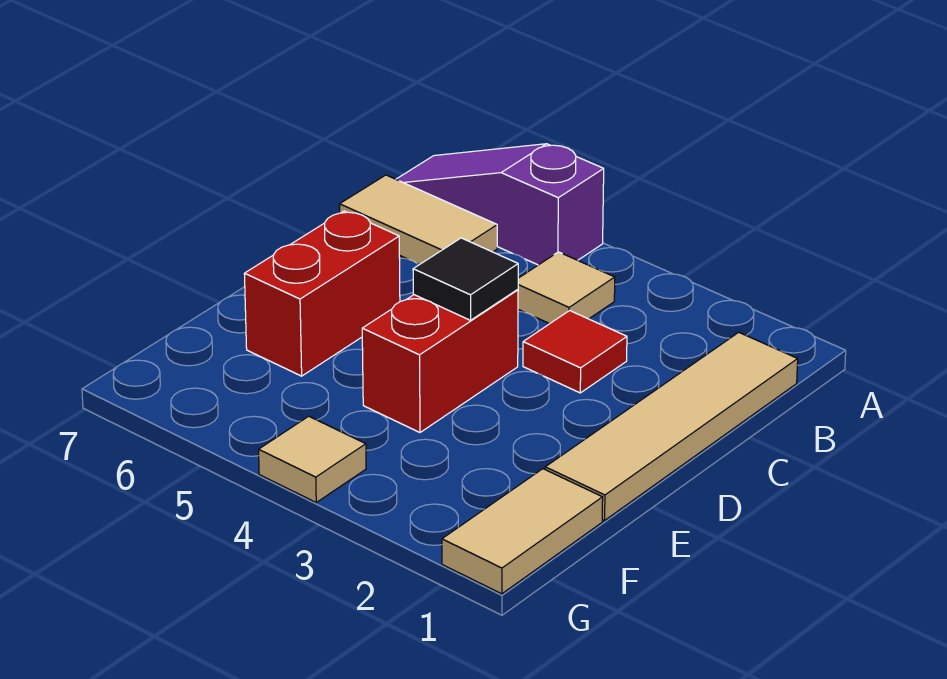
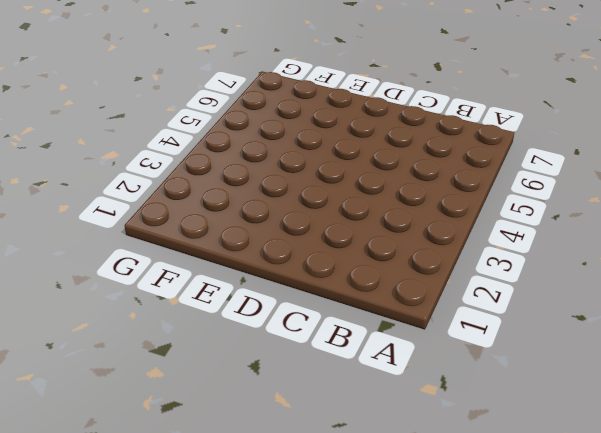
none -> purple slope A5:A7 level 1 top 5
none -> tan tile B1:E1 level 1

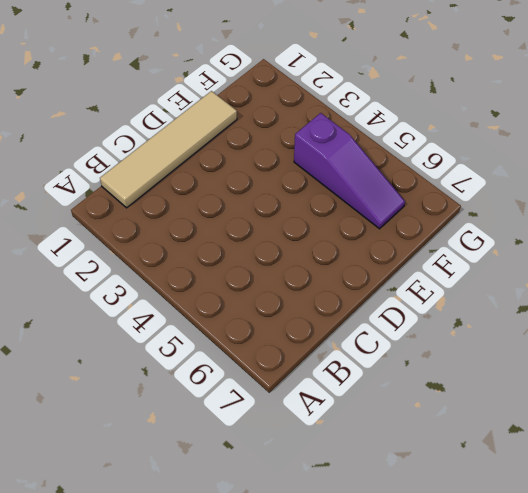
purple slope F4:F6 level 1 top 4 -> purple slope A5:A7 level 1 top 5
none -> tan tile B4 level 1
none -> tan tile B6:B7 level 1

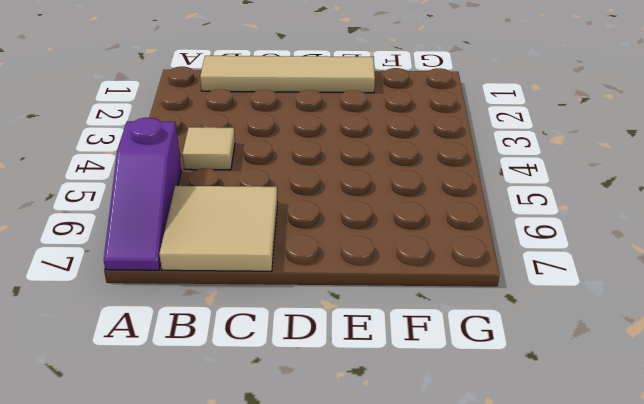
tan tile B6:C7 level 1 -> tan tile B6:B7 level 1
none -> red tile C3 level 1
none -> red brick D4:E4 level 1

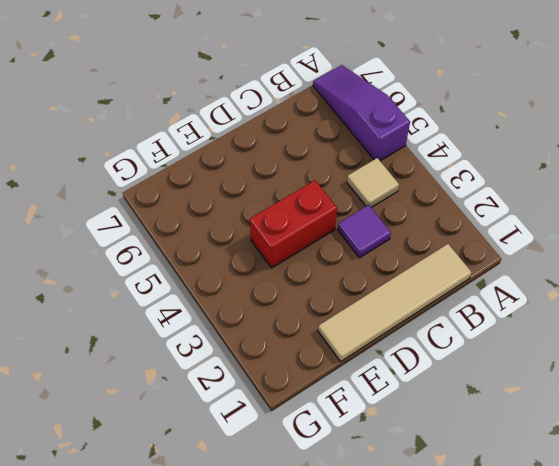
purple tile C3 level 1 -> red tile C3 level 1
none -> tan tile B6:B7 level 1
none -> red brick D6:E6 level 1

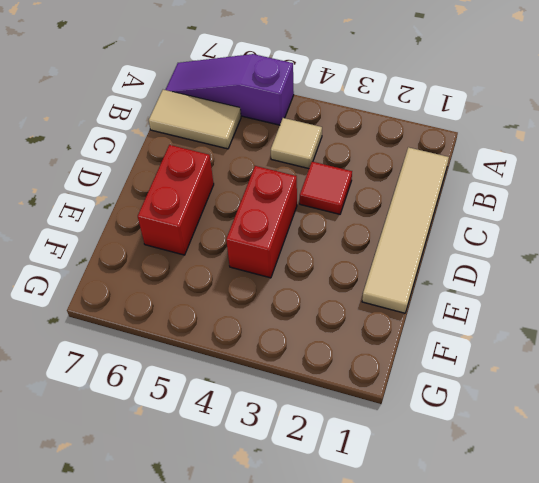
none -> tan tile F1:G1 level 1
none -> tan tile G4 level 1

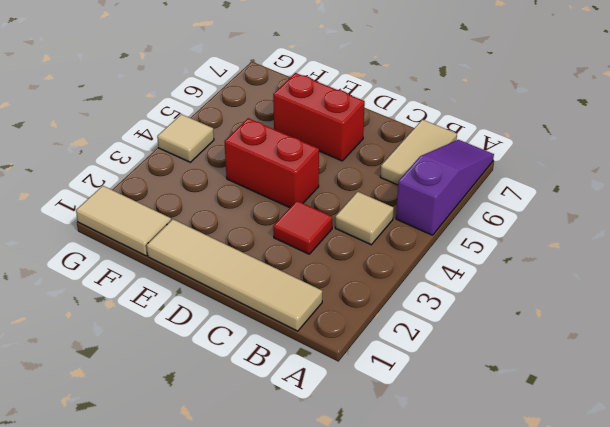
none -> black tile D4 level 2

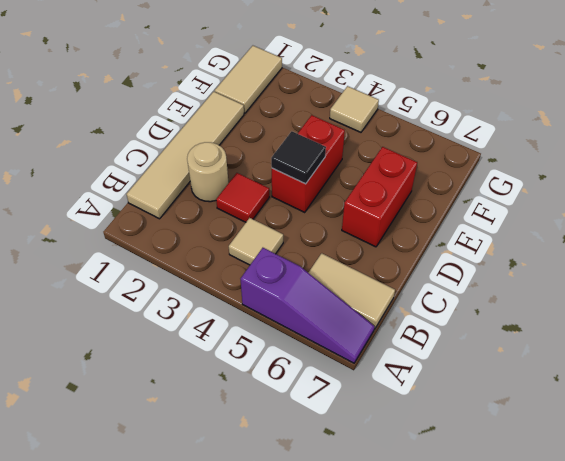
tan round brick C2 level 1 -> none

